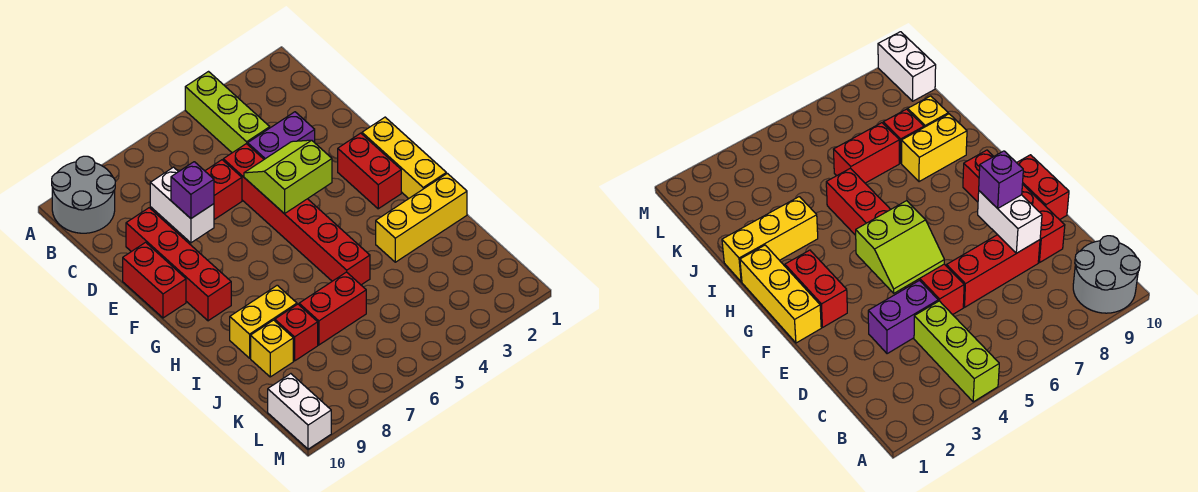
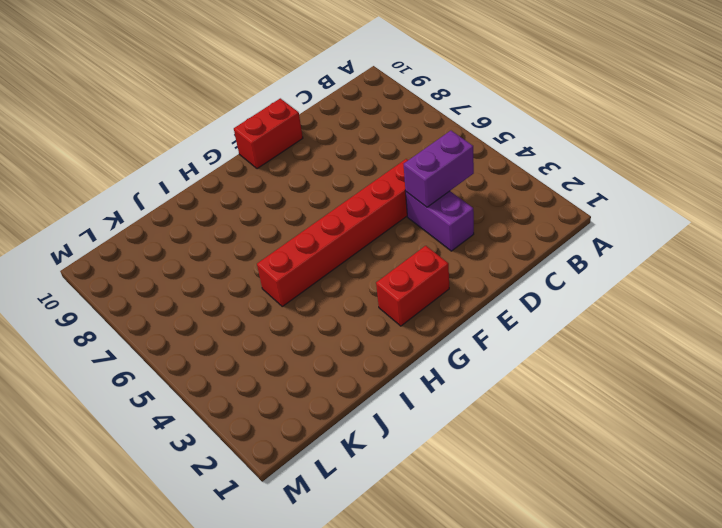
purple brick C4:D4 level 2 -> none
none -> lime brick A4:C4 level 1
none -> grey round brick A9:B10 level 1
none -> red brick D6:D8 level 1

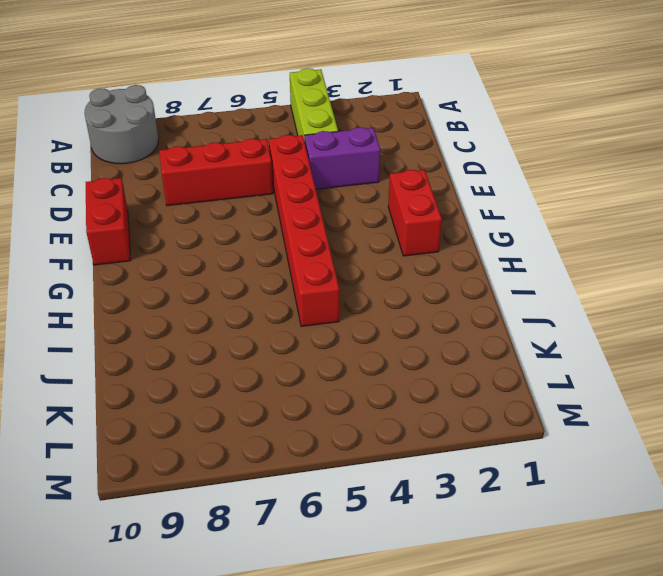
none -> red brick D9:G9 level 1
none -> yellow brick F1:H1 level 1
none -> yellow brick I1:I3 level 1

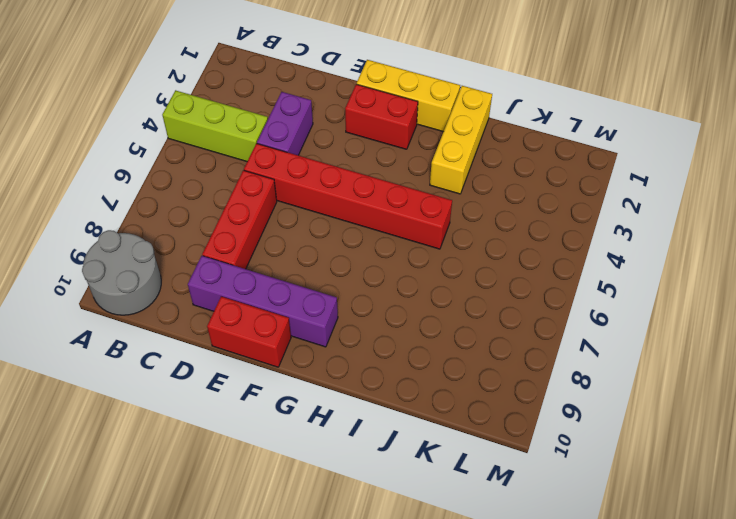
purple brick D9:G9 level 1 -> red brick D9:G9 level 1
none -> yellow brick I8:I9 level 1
none -> red brick J6:J7 level 1
none -> red brick J8 level 1

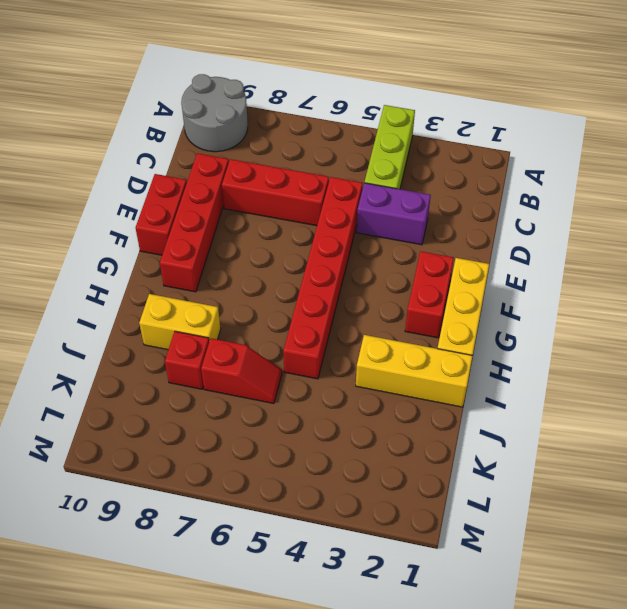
red slope J6:J7 level 1 top 7 -> red brick J6:J7 level 1
none -> yellow brick J9 level 1
none -> white brick L10:M10 level 1
none -> white brick D8:E8 level 2

